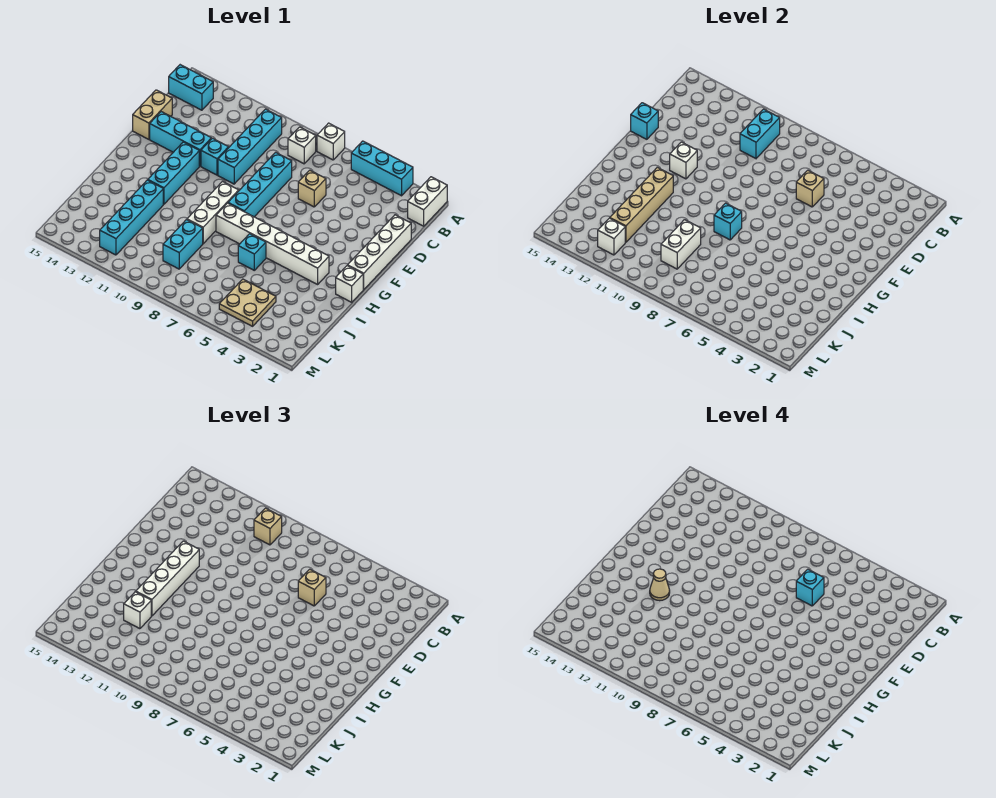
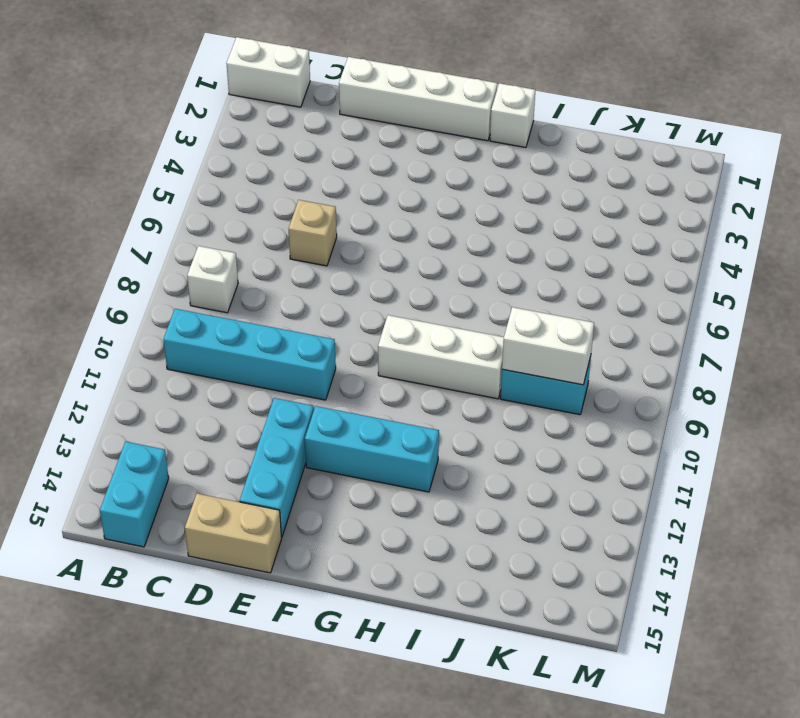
none -> cyan brick A3:A5 level 1
none -> white brick A7 level 1
none -> cyan brick D8:G8 level 1
none -> cyan brick E11 level 1

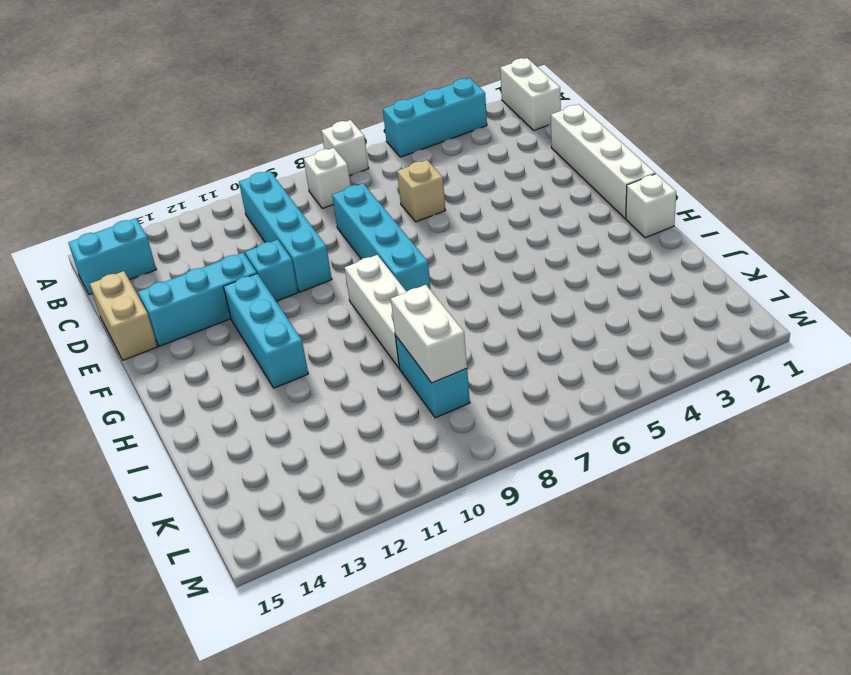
none -> white brick H3:H8 level 1
none -> cyan brick I6 level 1
none -> cyan brick I12:L12 level 1
none -> tan plate K4:L5 level 1

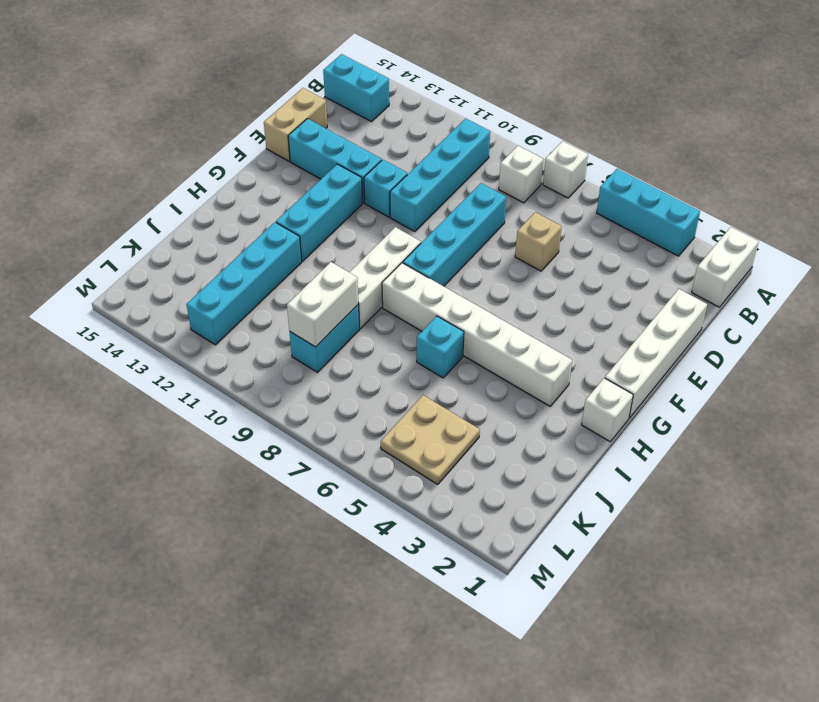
none -> cyan brick B10:C10 level 2
none -> tan brick D6 level 2
none -> cyan brick E15 level 2
none -> white brick F12 level 2

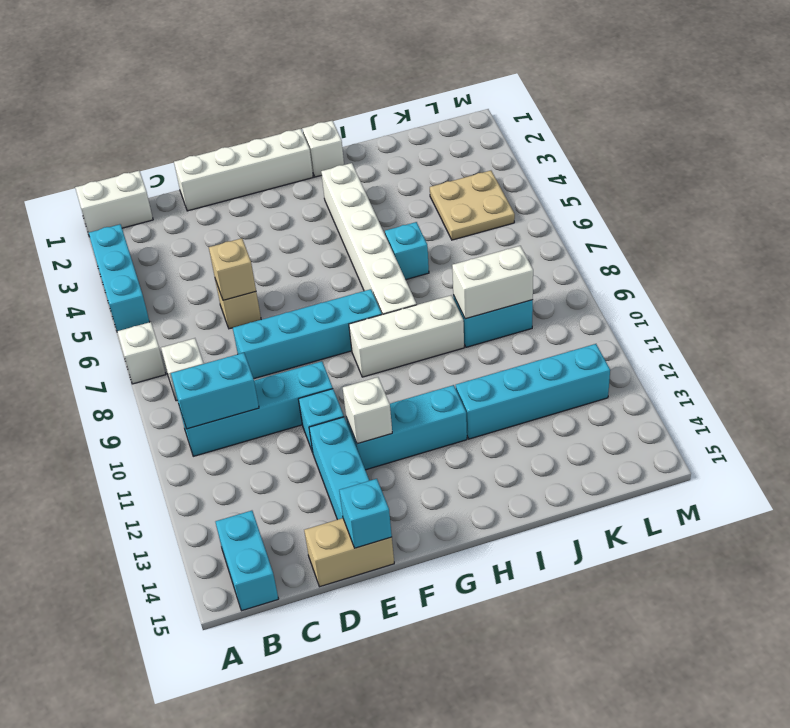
none -> cyan brick H8 level 2
none -> tan brick H12:K12 level 2
none -> white brick L12 level 2
none -> tan brick B10 level 3

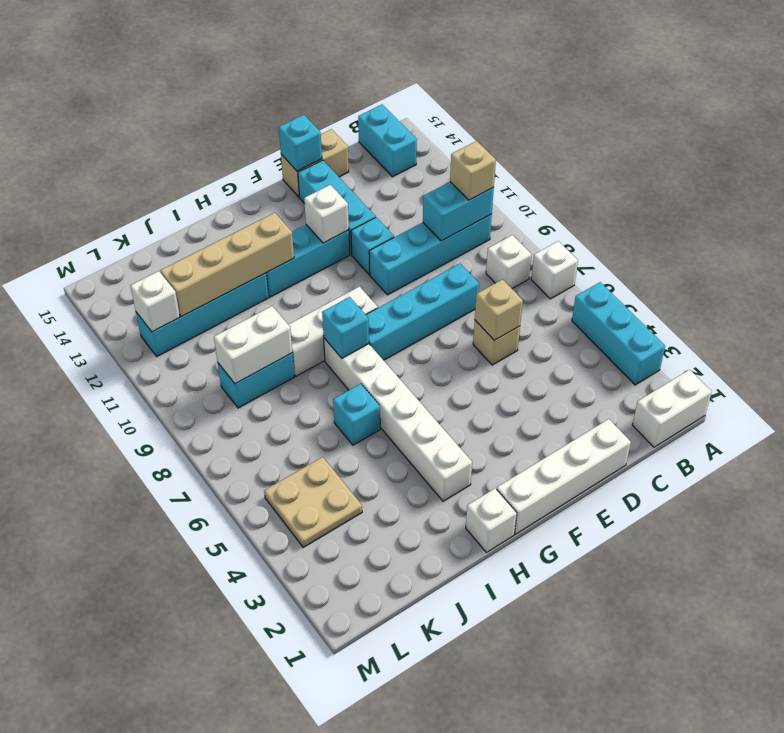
none -> tan brick D6 level 3
none -> white brick F12:I12 level 3
none -> white brick J12 level 3
none -> cyan brick D6 level 4

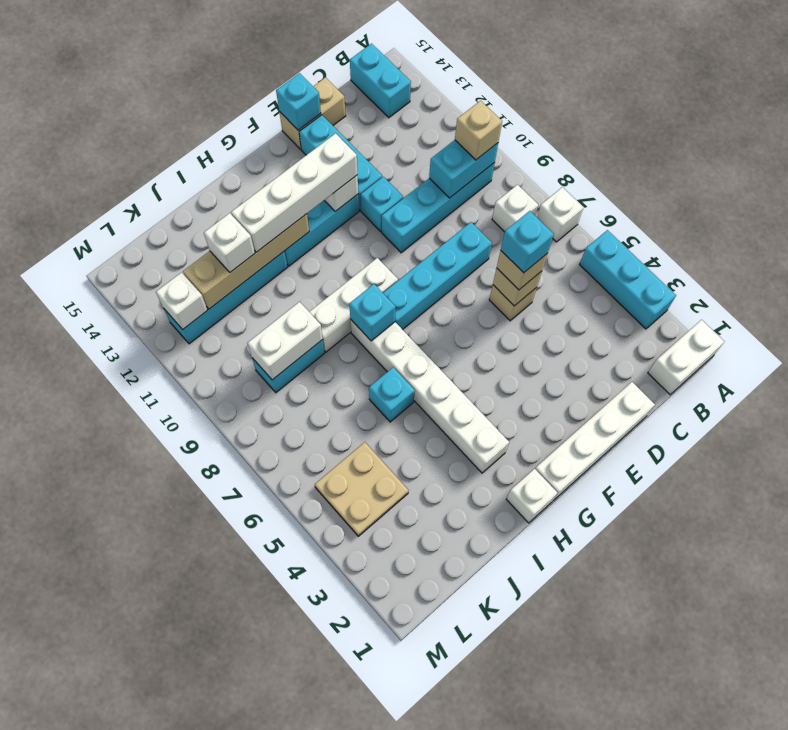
none -> tan cone H12 level 4

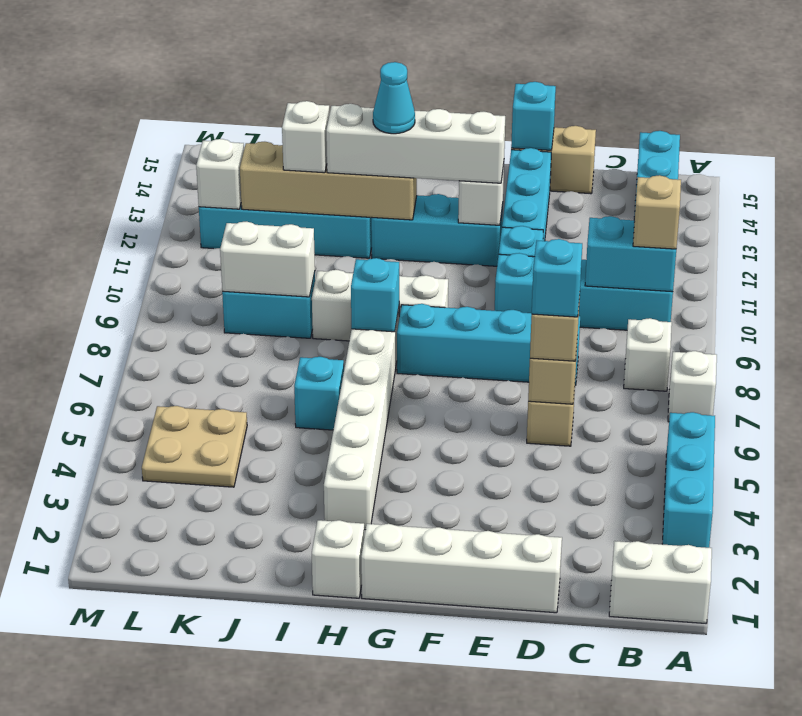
cyan cone H12 level 4 -> tan cone H12 level 4

